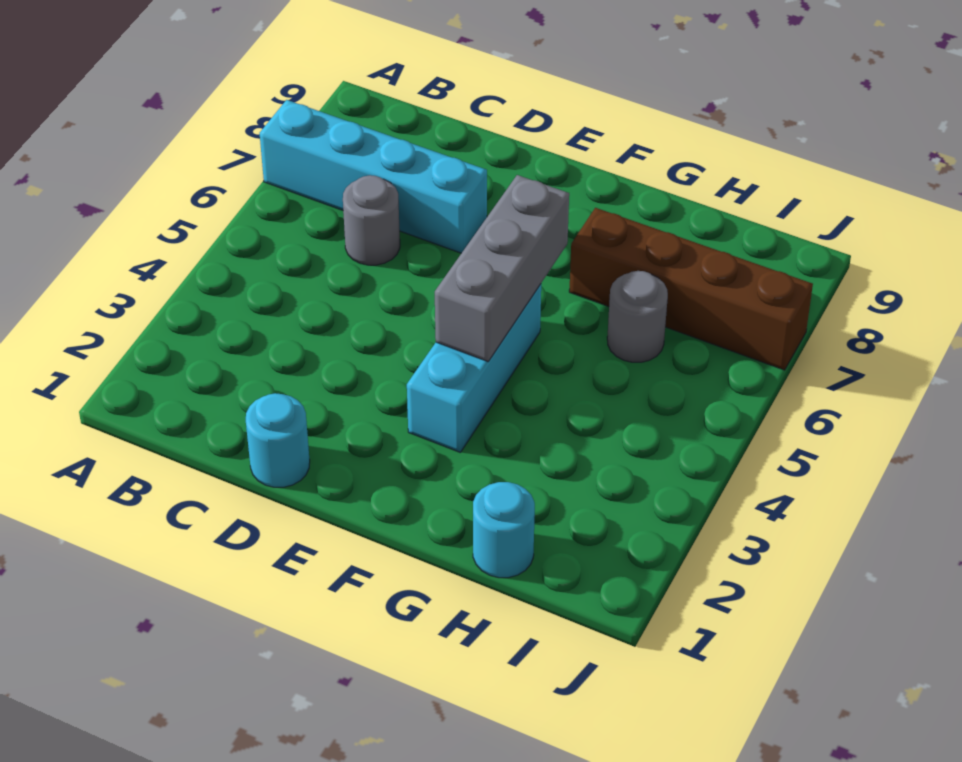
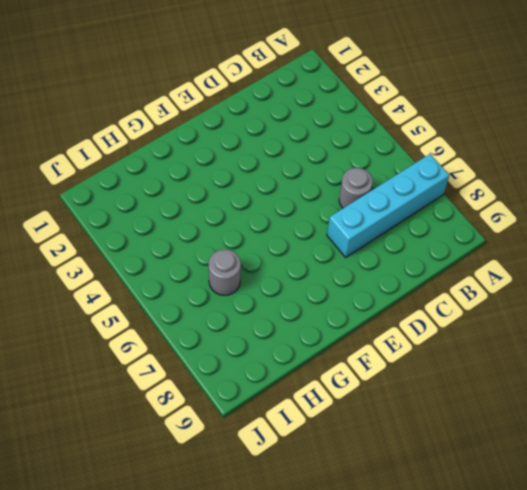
none -> cyan round brick D1 level 1
none -> cyan brick F3:F5 level 1

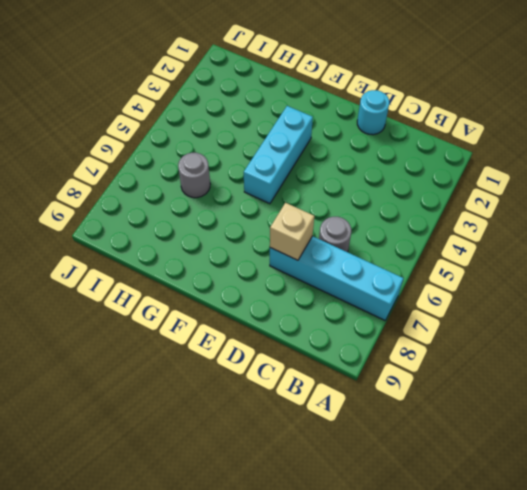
tan brick D7 level 2 -> none
none -> brown brick G7:J7 level 1
none -> cyan round brick H1 level 1

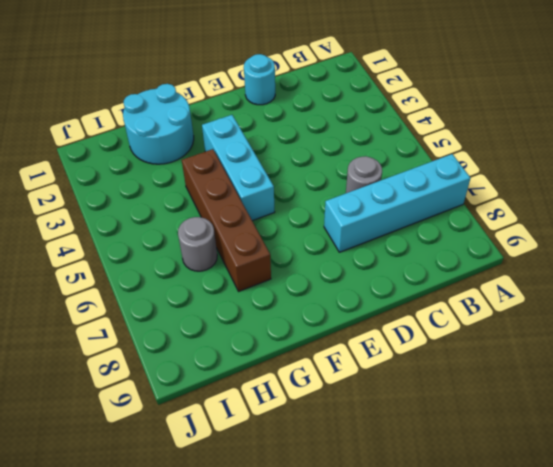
cyan round brick G1:H2 level 1 -> cyan round brick H1 level 1
brown brick G4:G7 level 1 -> brown brick G7:J7 level 1
none -> grey brick F4:F6 level 2

